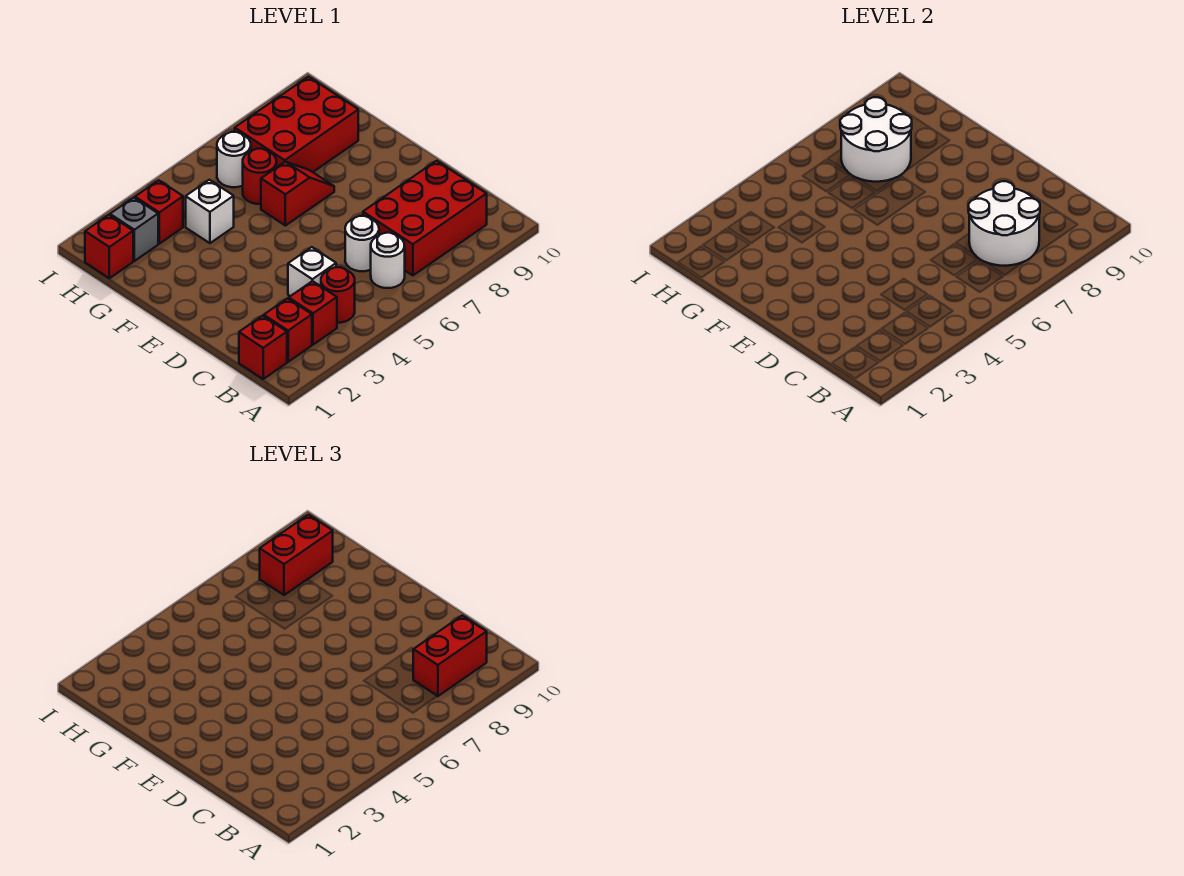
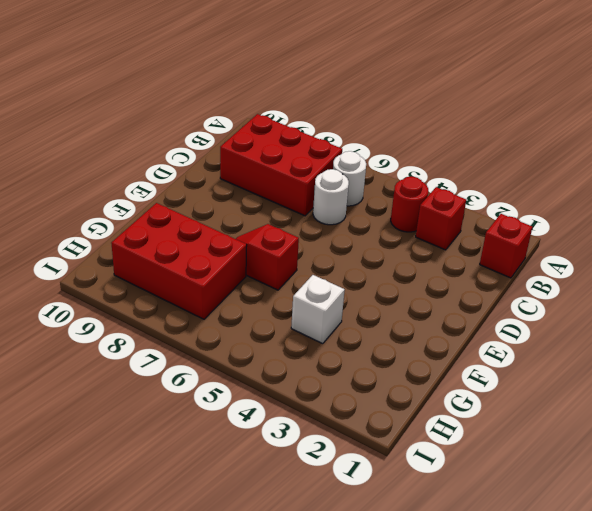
none -> red brick B2 level 1
none -> white brick C4 level 1
none -> red round brick G6 level 1

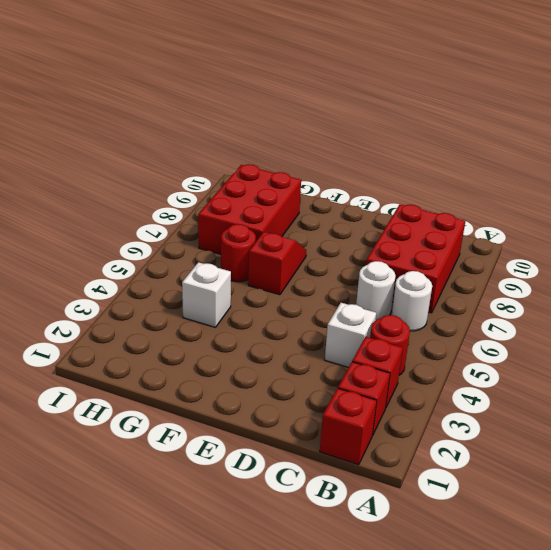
none -> red brick H1 level 1
none -> grey brick H2 level 1
none -> red brick H3 level 1

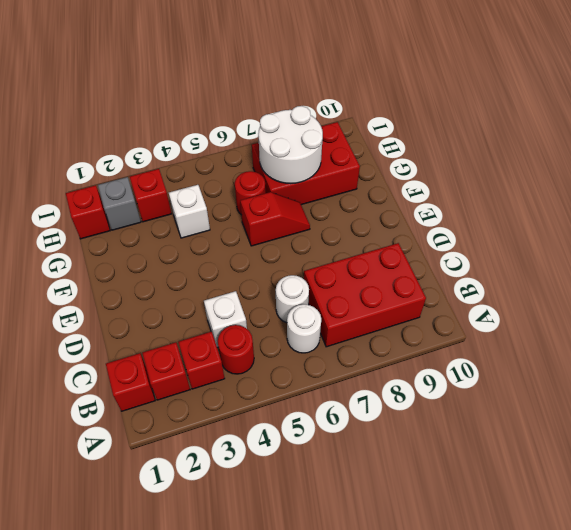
none -> white round brick H6 level 1
none -> white round brick B7:C8 level 2
none -> red brick B8:B9 level 3

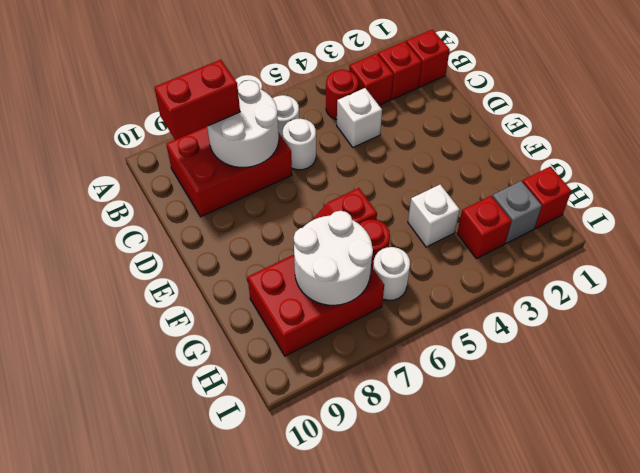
none -> red brick H8:H9 level 3

